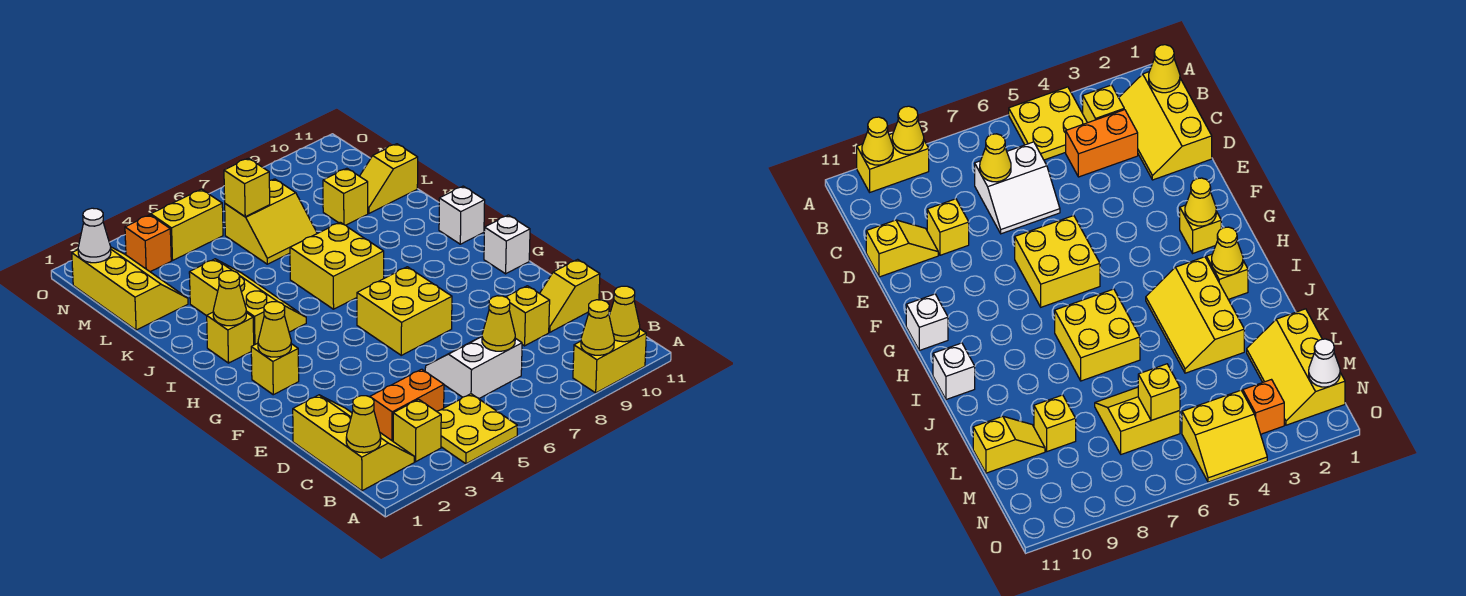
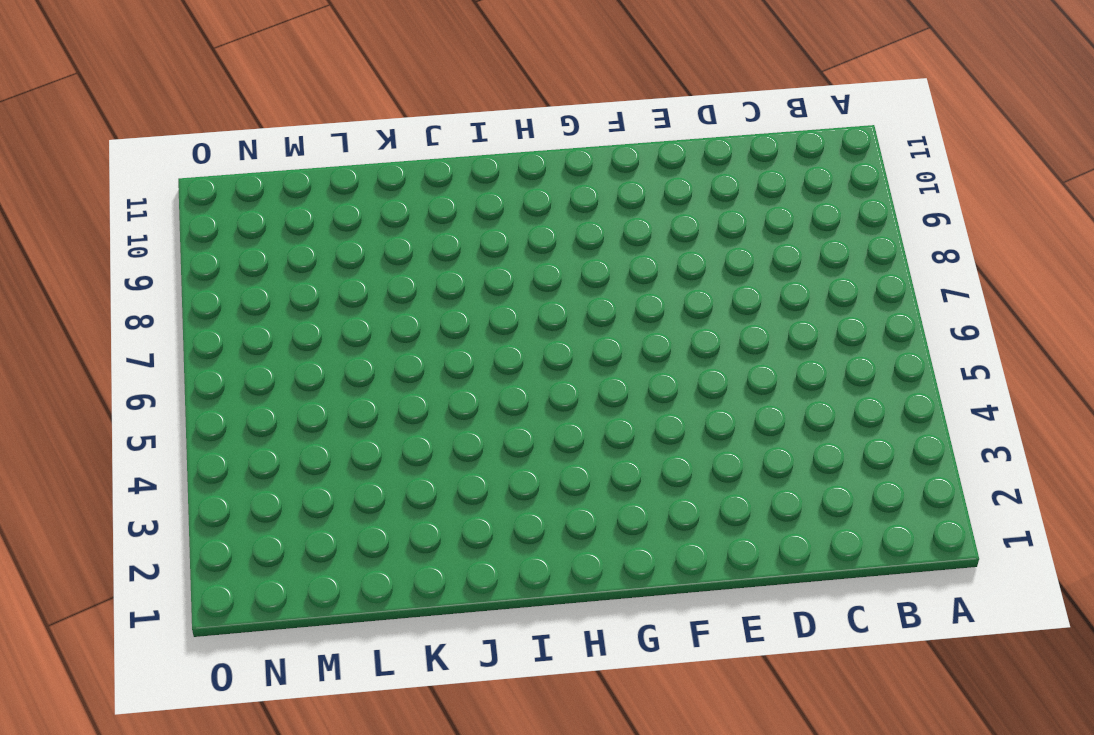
none -> yellow plate A4:B5 level 1
none -> yellow brick A9:A10 level 1
none -> yellow slope B1:D2 level 1 top 1

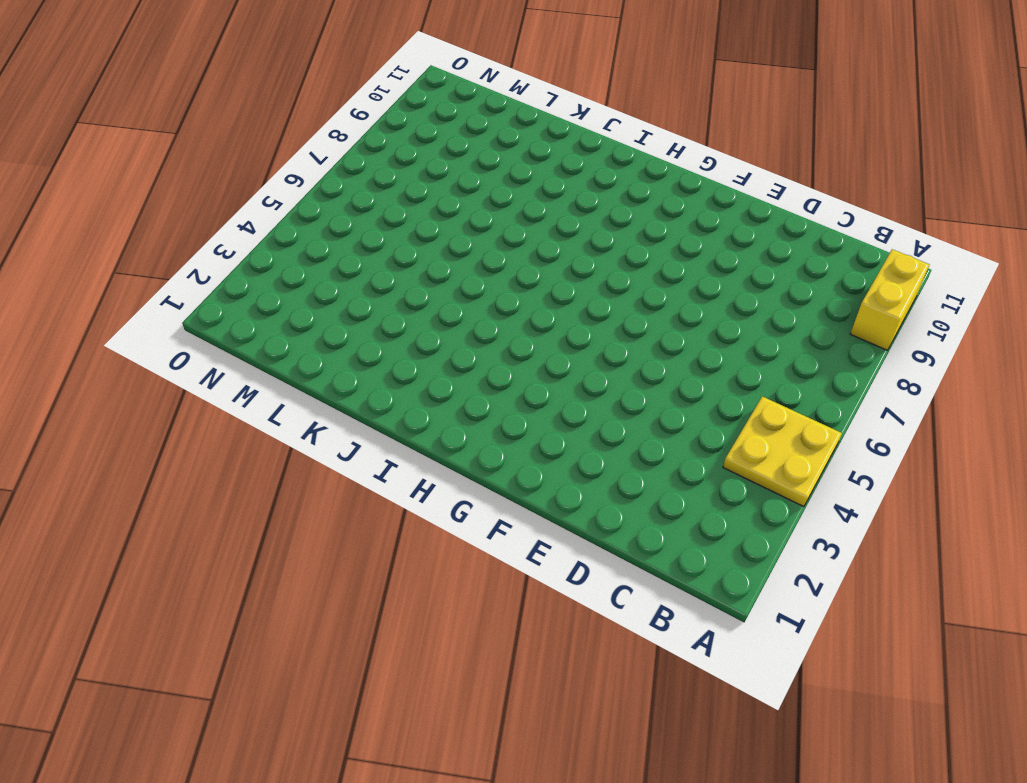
none -> yellow slope B1:D2 level 1 top 1
none -> yellow brick B3 level 1
none -> orange brick C3:C4 level 1

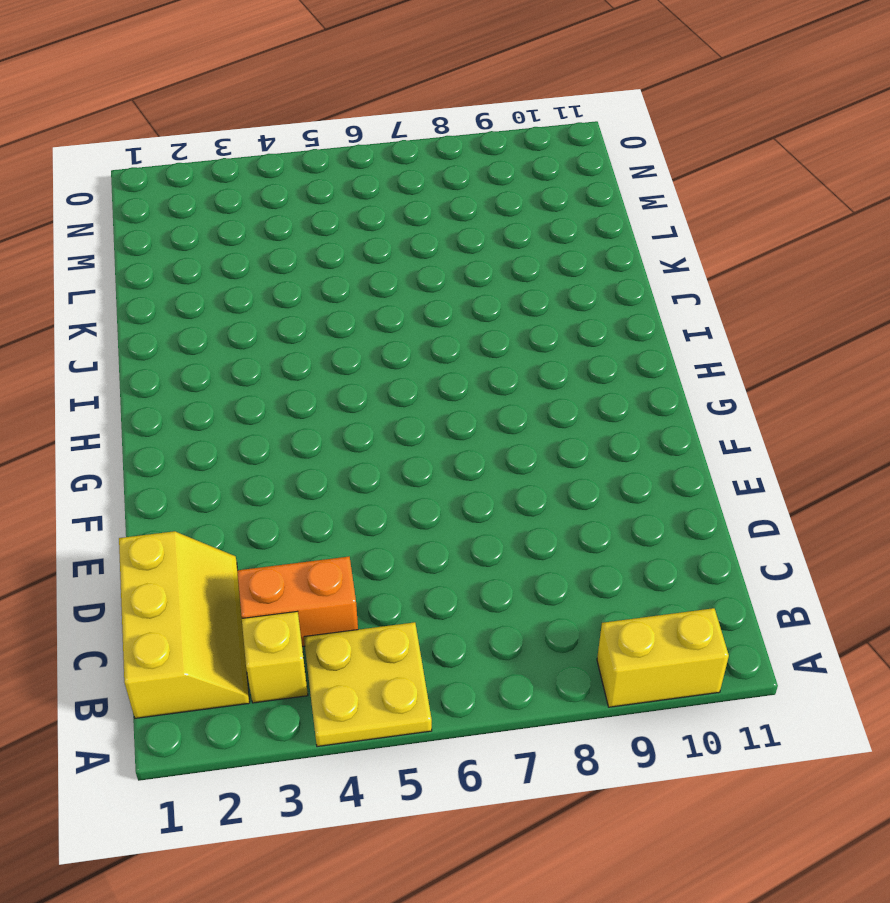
none -> white slope C6:D7 level 1 top C
none -> yellow brick D9 level 1
none -> yellow slope D10:D11 level 1 top 11

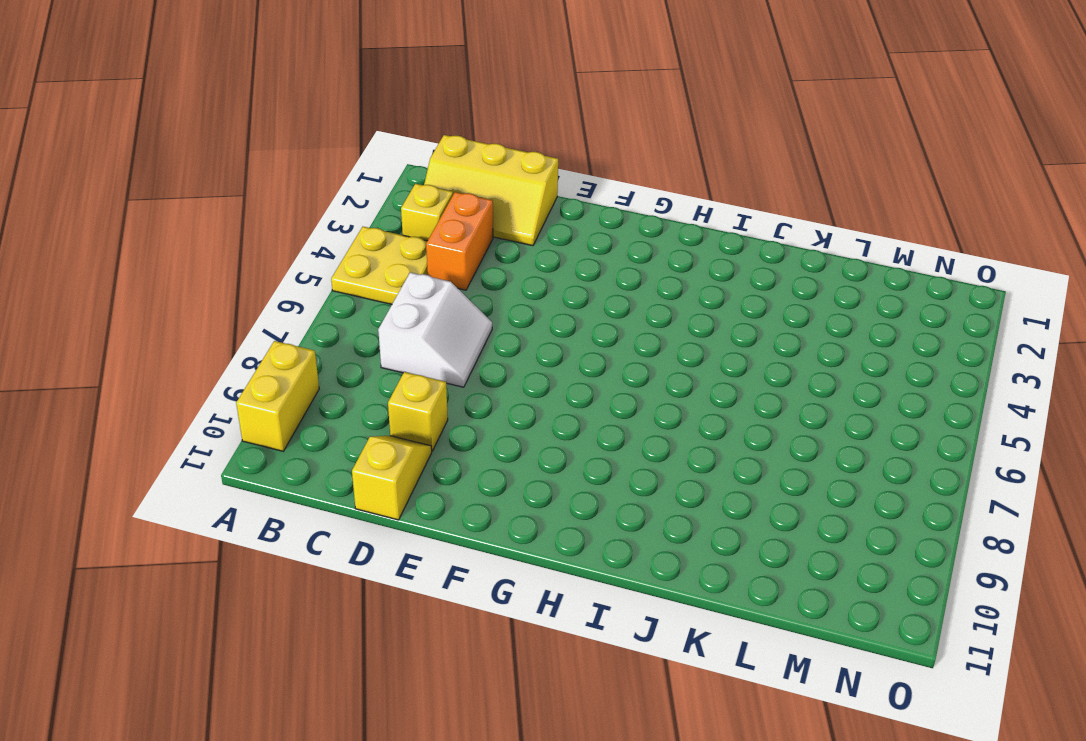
none -> yellow brick F6:G7 level 1
none -> yellow brick G2 level 1
none -> white brick G11 level 1

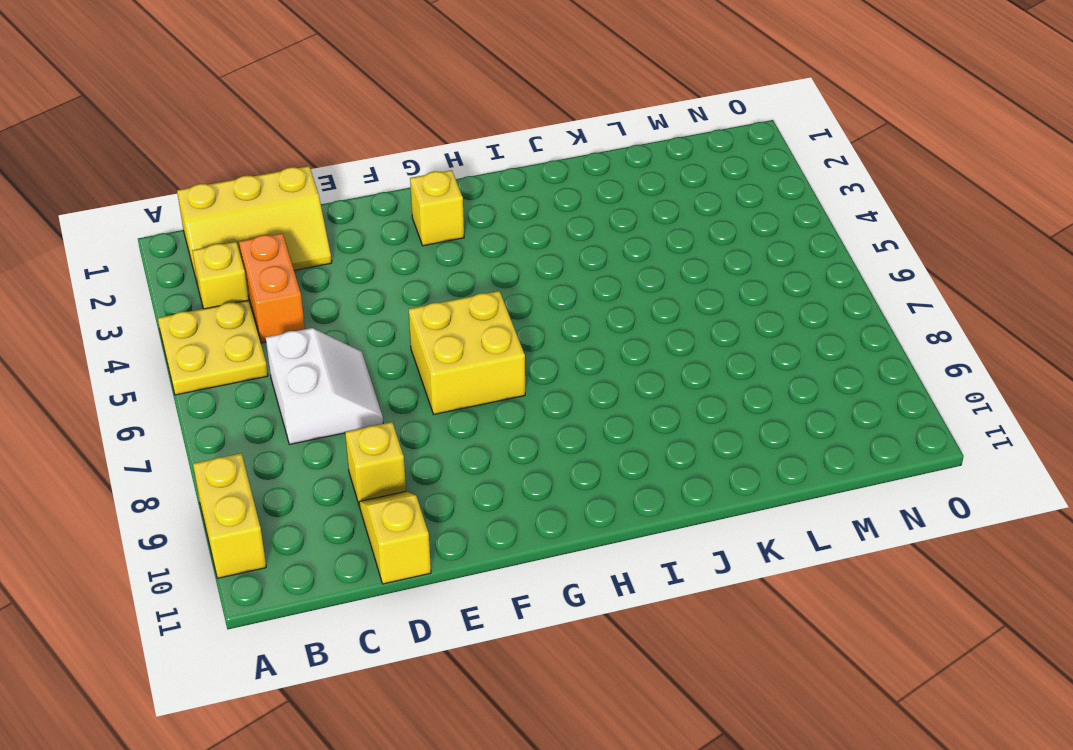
none -> white brick G11 level 1
none -> yellow brick I2 level 1
none -> yellow slope I3:K4 level 1 top 3

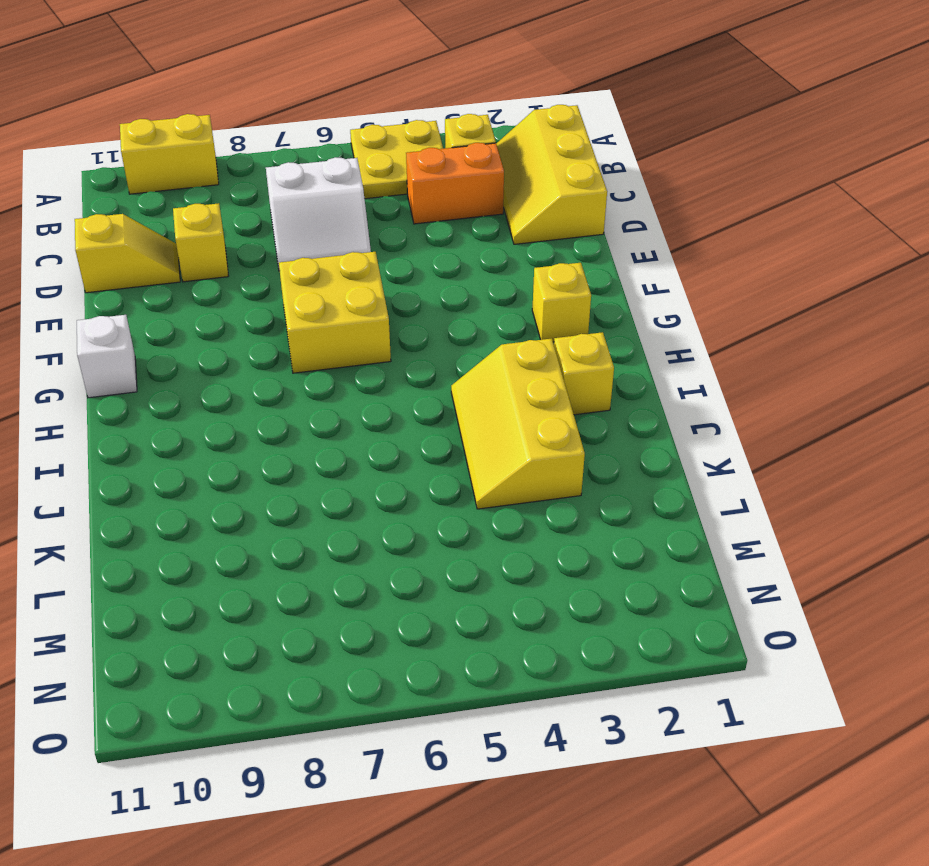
none -> yellow brick I6:J7 level 1
none -> white brick I11 level 1
none -> yellow slope L1:N2 level 1 top 1

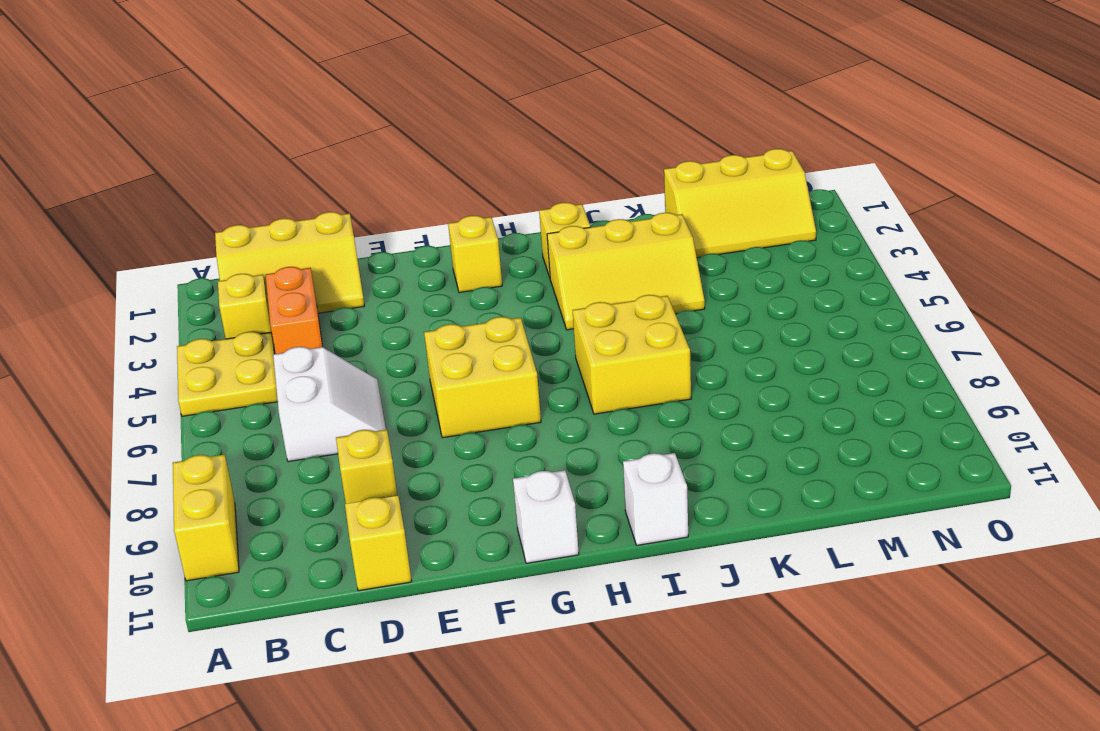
none -> yellow slope L6:M7 level 1 top M
none -> yellow brick L9 level 1
none -> yellow slope L10:L11 level 1 top 11

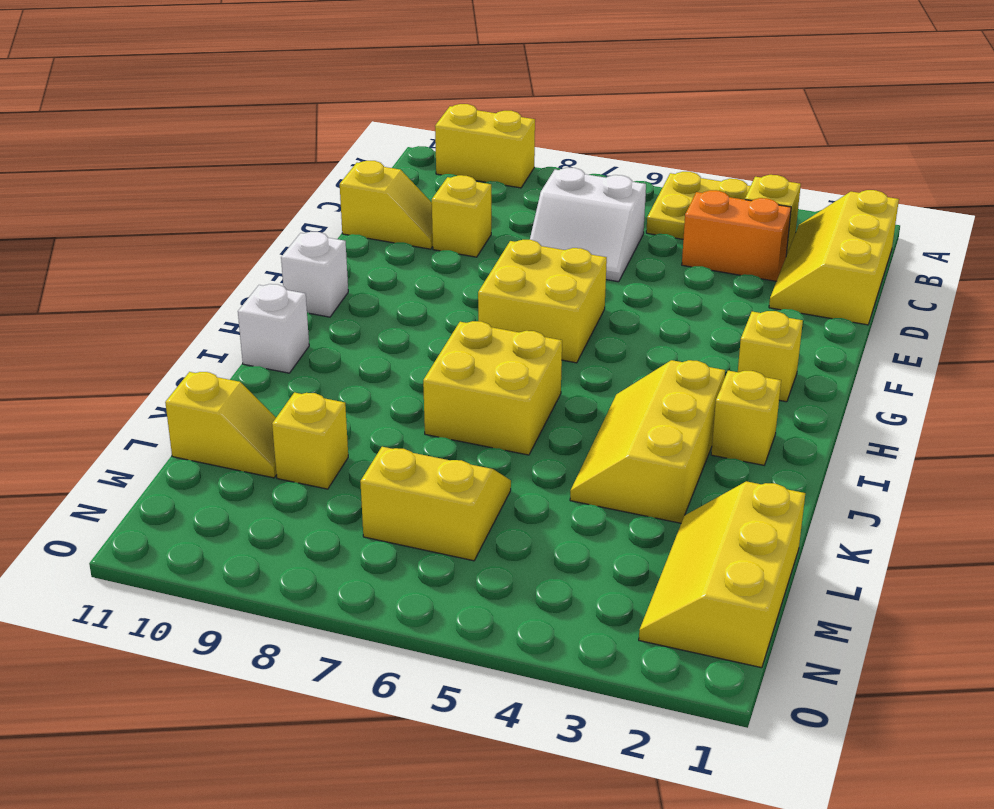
none -> orange brick N3 level 1
none -> yellow slope N4:O5 level 1 top N
none -> yellow cone A9 level 2

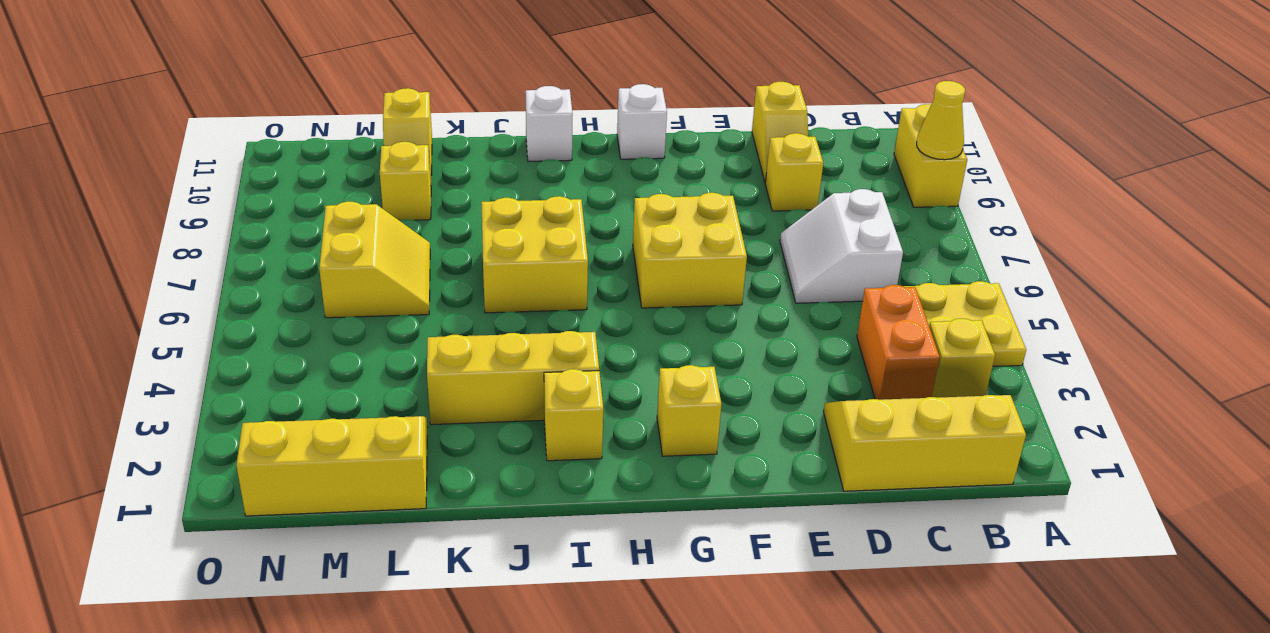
none -> orange brick N3 level 1
none -> yellow slope N4:O5 level 1 top N
none -> yellow cone A10 level 2

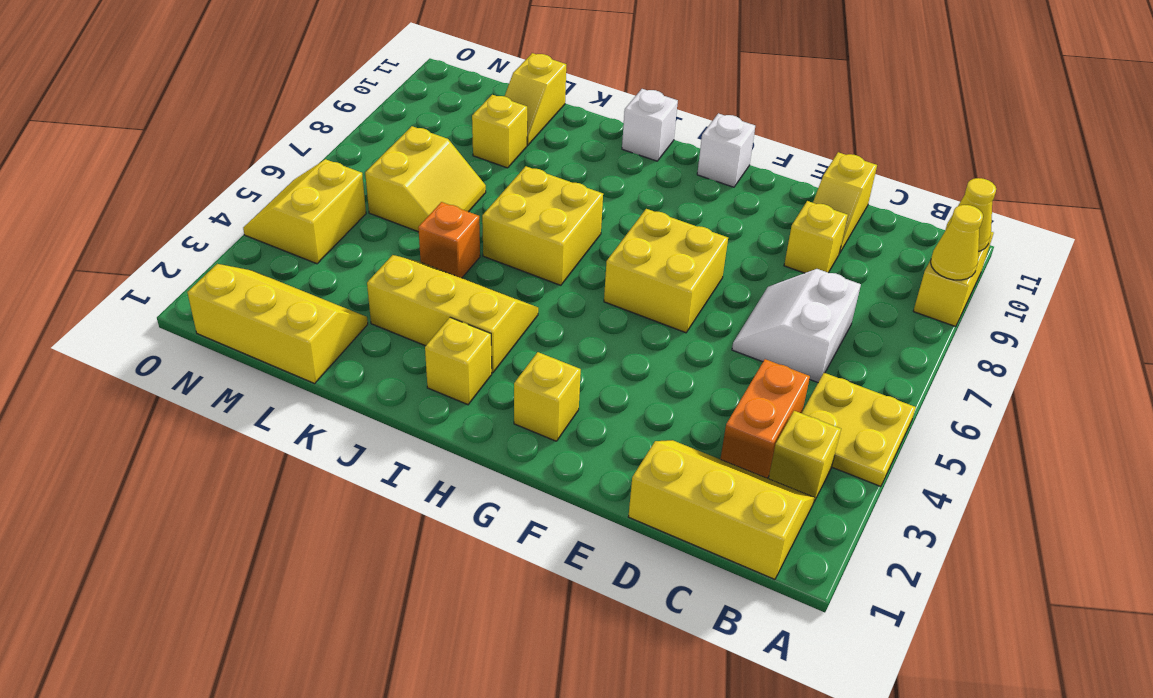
orange brick K5 level 1 -> orange brick N3 level 1
none -> yellow cone B1 level 2
none -> yellow cone C7 level 2
none -> yellow cone G2 level 2

